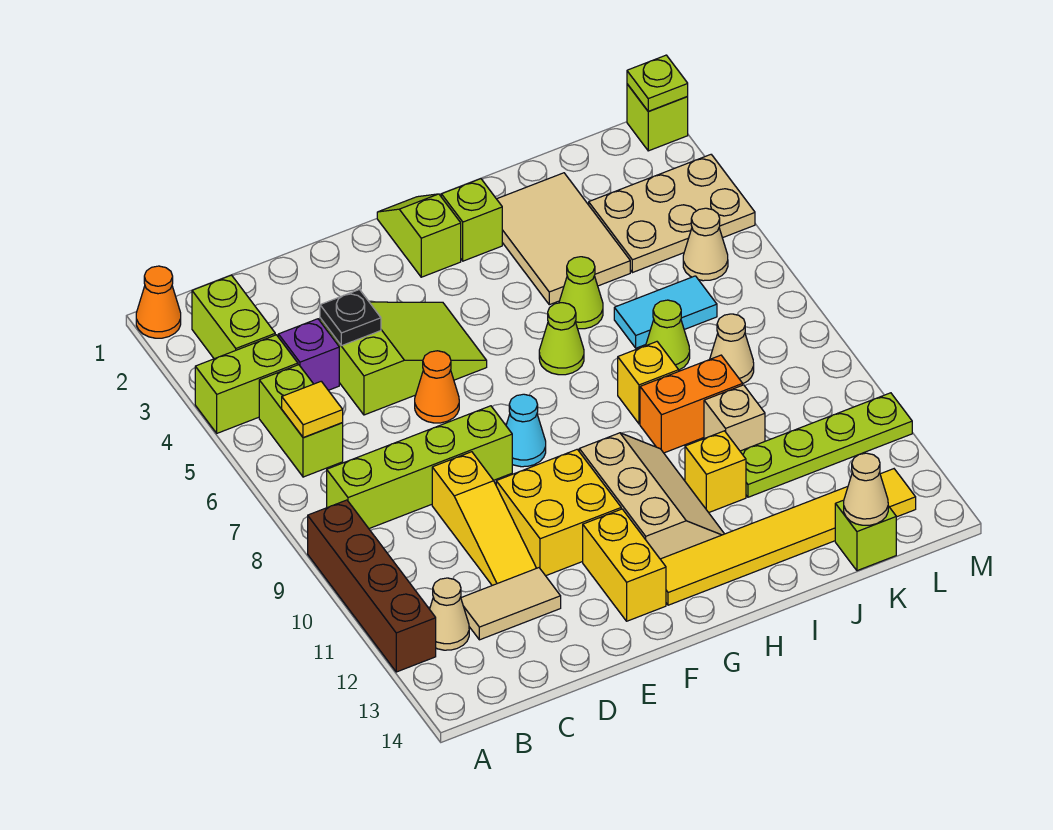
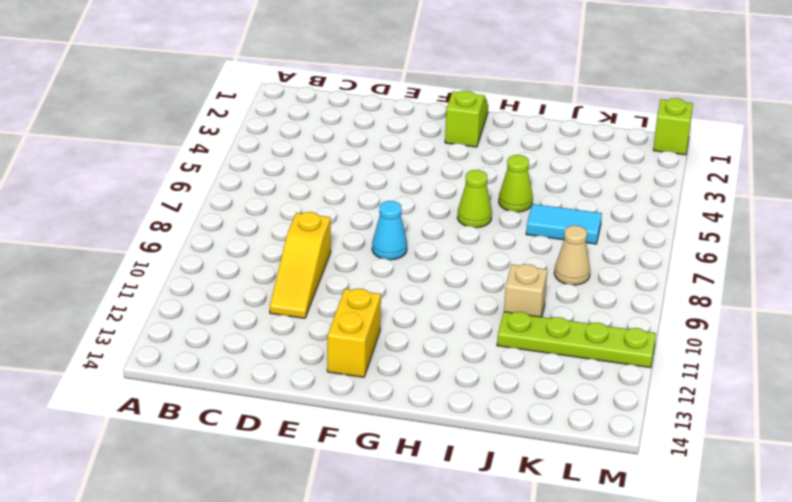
none -> orange cone A1 level 1
none -> lime brick A4:B4 level 1
none -> brown brick A9:A12 level 1
none -> lime brick B2:B3 level 1

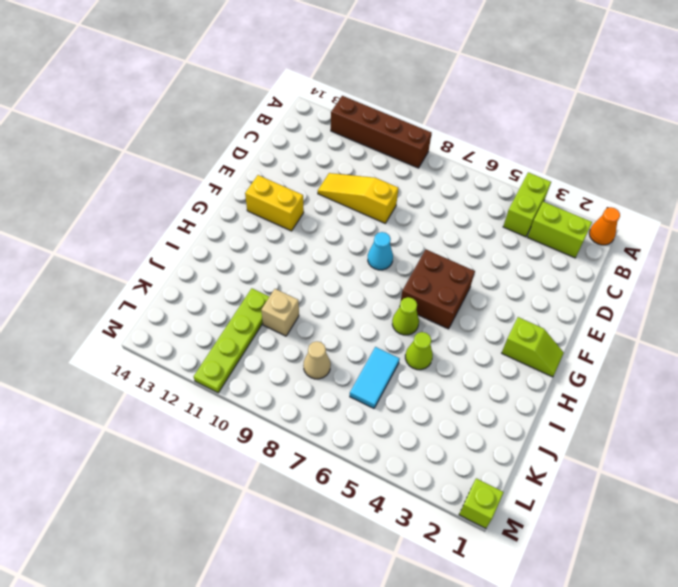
brown brick F5:G6 level 1 -> lime slope D4:F5 level 1 top D
none -> lime brick B5:B6 level 1
none -> lime brick B8:E8 level 1
none -> tan cone B12 level 1
none -> purple brick C4 level 1

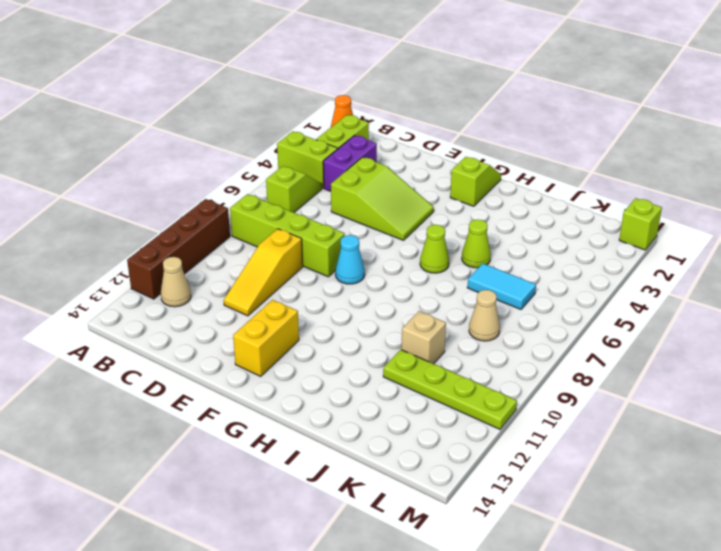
lime slope B5:B6 level 1 top 6 -> lime brick B5:B6 level 1
purple brick C3:C4 level 1 -> purple brick C4 level 1
none -> tan tile C12:D12 level 1
none -> orange cone E6 level 1
none -> yellow brick E10:F11 level 1
none -> tan slope G10:H12 level 1 top G

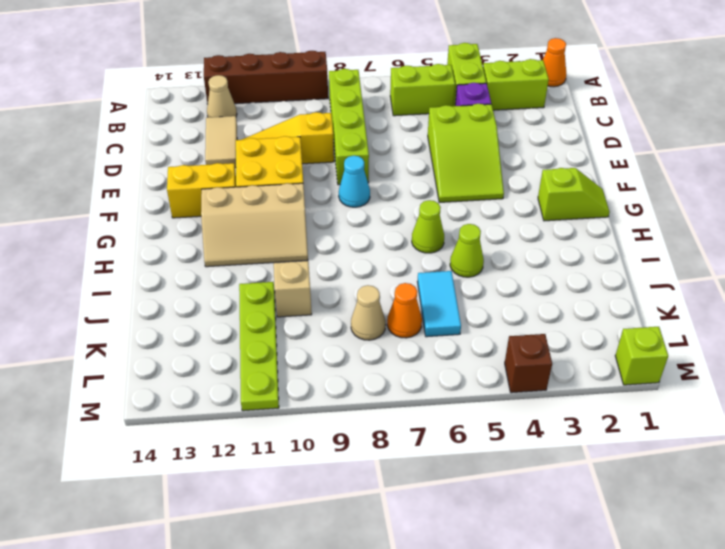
orange cone K7 level 1 -> orange cone E6 level 1
brown brick M4 level 1 -> tan plate K3:M4 level 1
none -> yellow tile G13:L13 level 1
none -> lime brick H2 level 1
none -> tan tile I2:J4 level 1
none -> yellow brick I8 level 1

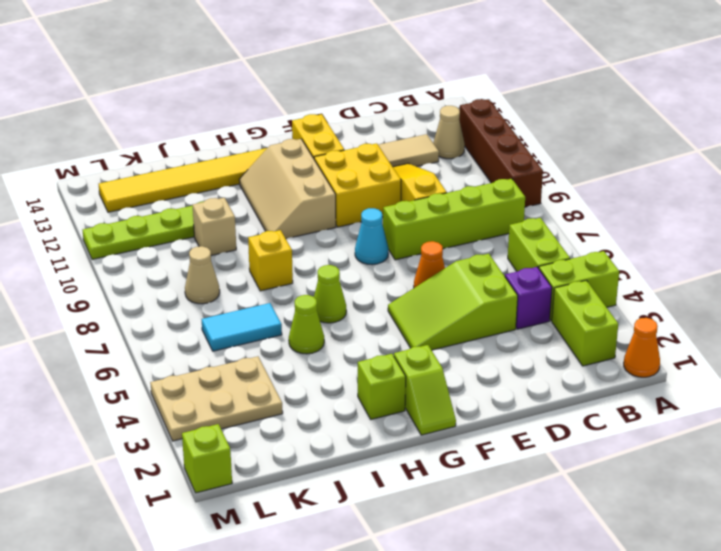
none -> tan tile I2:J4 level 1
none -> orange brick I9:J9 level 1
none -> yellow brick I11 level 1
none -> lime cone J7 level 1

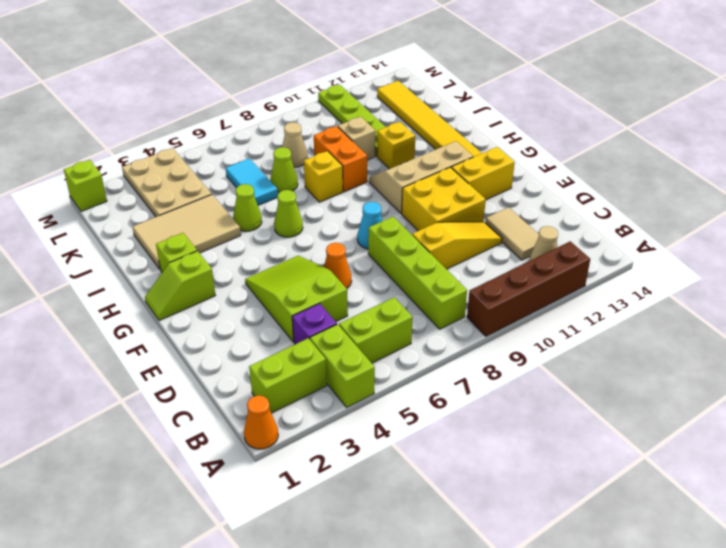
none -> lime brick K14 level 1
none -> tan cone L5 level 1
none -> yellow tile B6 level 2
none -> black plate D4 level 2

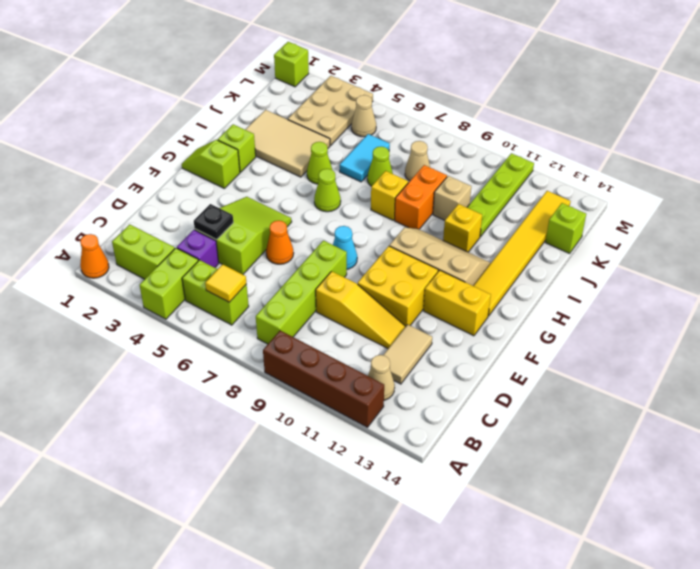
none -> tan cone K14 level 2
none -> lime plate M1 level 2

